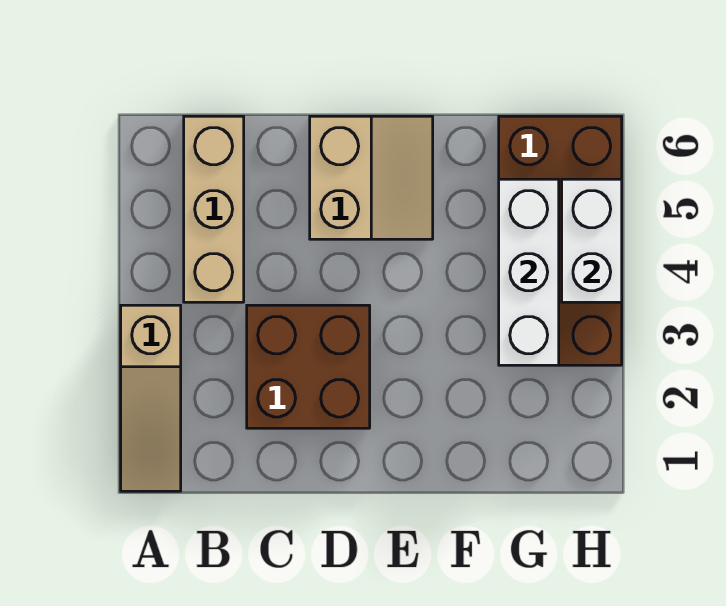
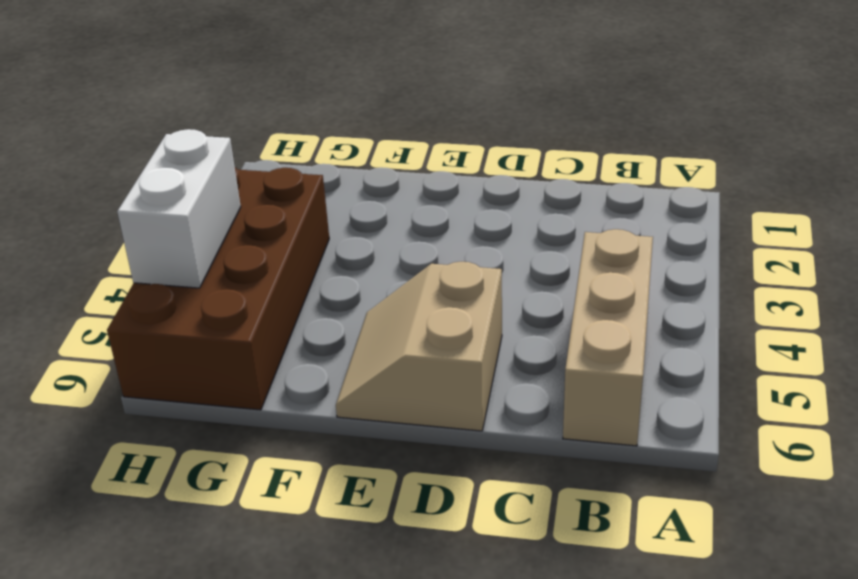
none -> tan slope A1:A3 level 1 top 3
none -> brown brick C2:D3 level 1

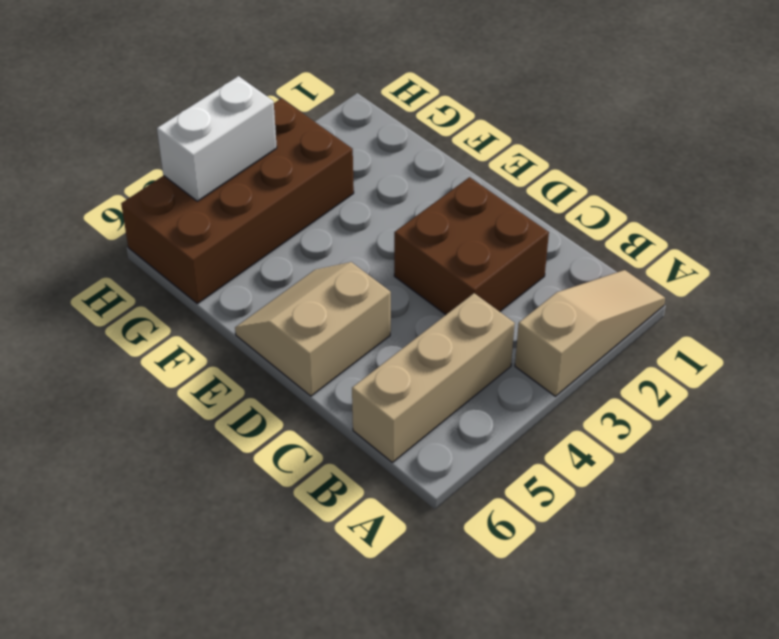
none -> white brick G3:G5 level 2

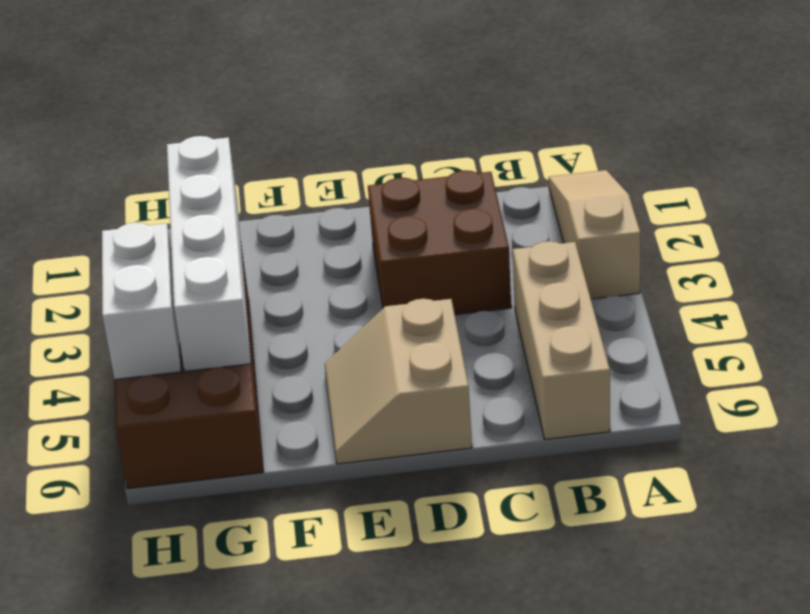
white brick G2:G5 level 2 -> white brick G3:G5 level 2

